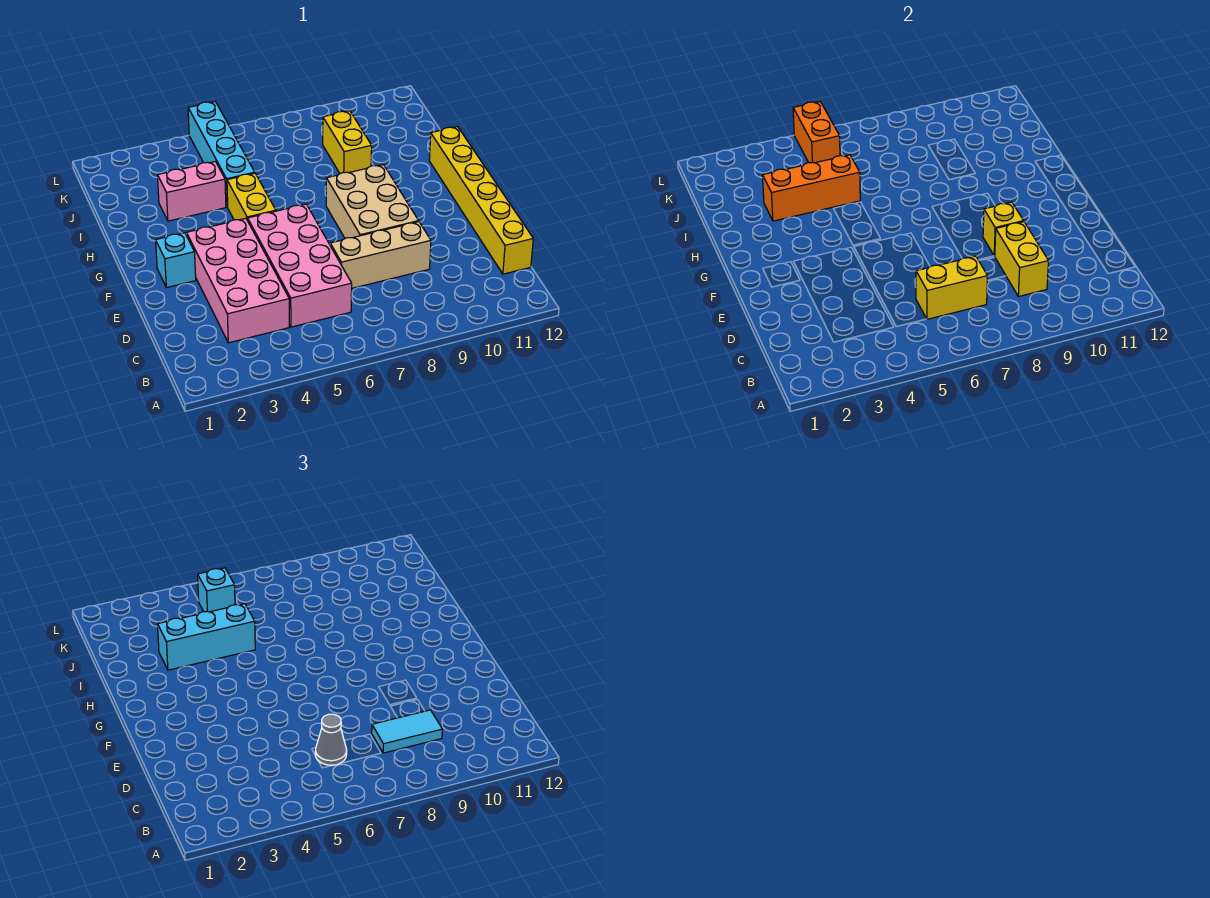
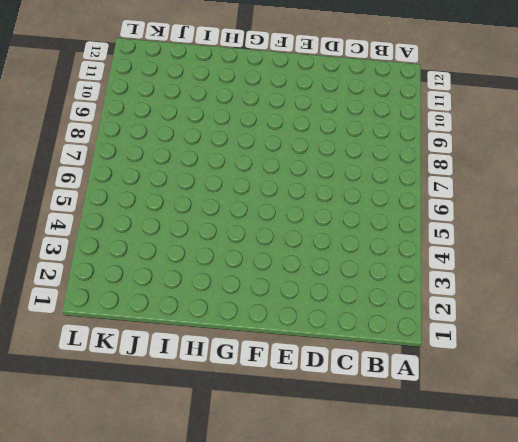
none -> pink brick C3:F4 level 1
none -> pink brick C5:F6 level 1
none -> yellow brick C12:H12 level 1

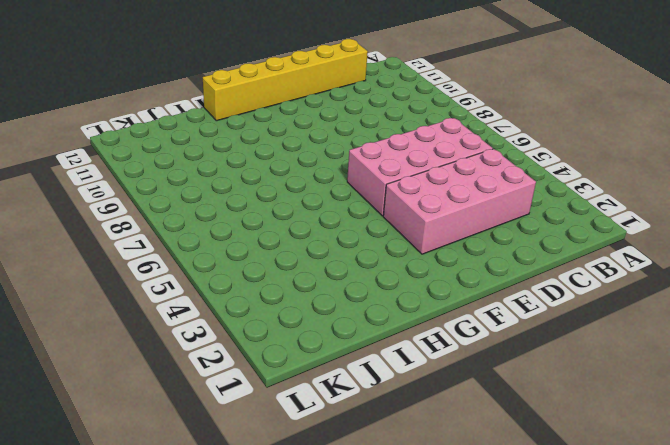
none -> tan brick D7:D9 level 1
none -> tan brick E8:G9 level 1
none -> cyan brick F2 level 1

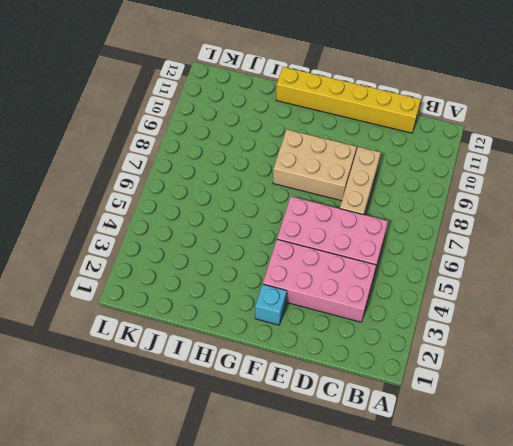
none -> yellow brick G5:H5 level 1
none -> pink brick I3:I4 level 1
none -> cyan brick I5:L5 level 1

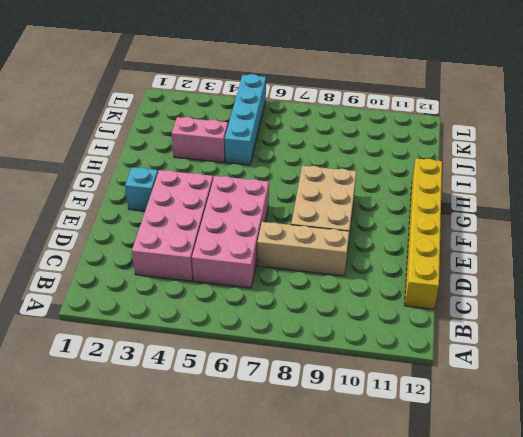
none -> yellow brick G5:H5 level 1
none -> yellow brick I9:J9 level 1
none -> yellow brick C6:C7 level 2

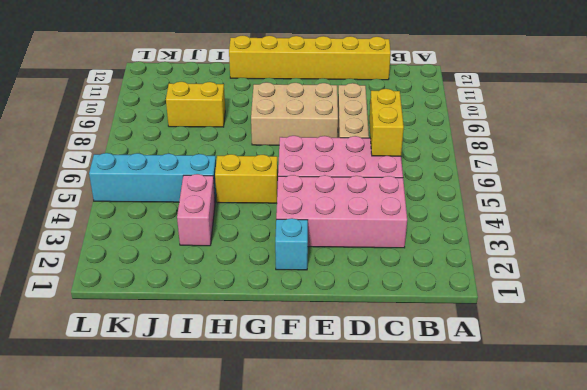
none -> yellow brick C9:D9 level 2
none -> yellow brick E9 level 2
none -> orange brick I3:I5 level 2

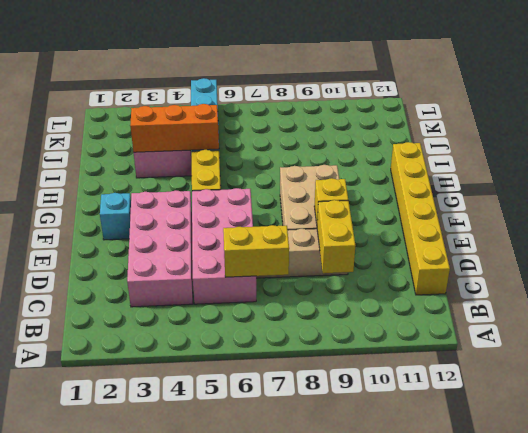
none -> yellow brick I9:J9 level 1
none -> orange brick K5:L5 level 2
none -> grey cone C6 level 3

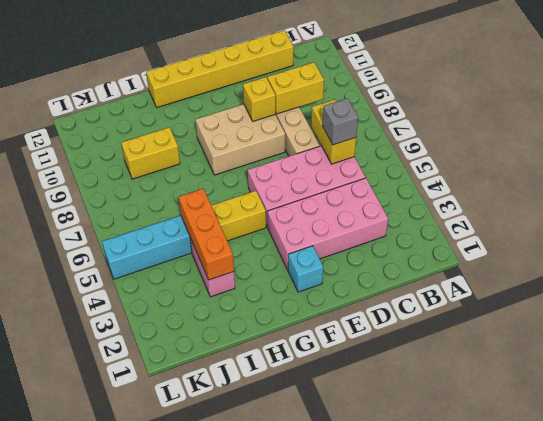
grey brick C6 level 3 -> grey cone C6 level 3
none -> orange brick K5:L5 level 2
none -> cyan tile C8:C9 level 3
none -> cyan brick I3:I5 level 3

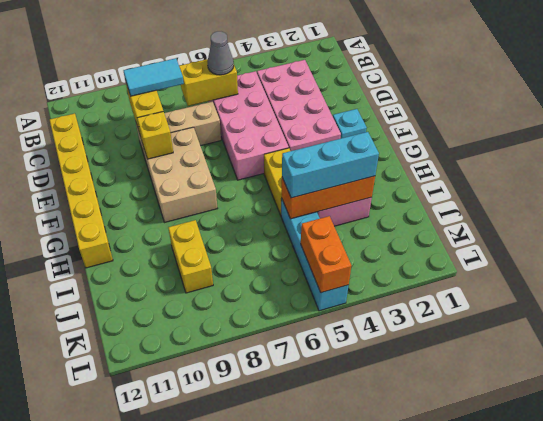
none -> cyan brick K5 level 3

